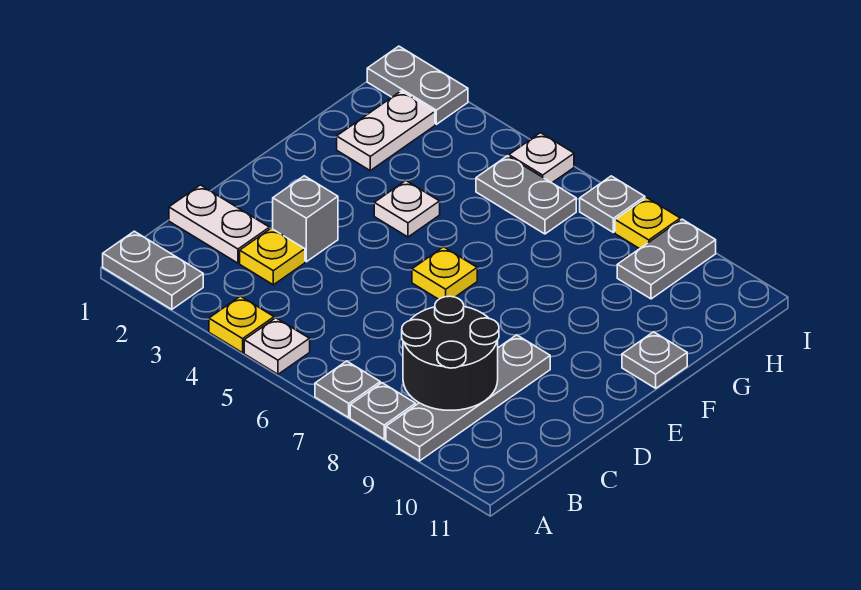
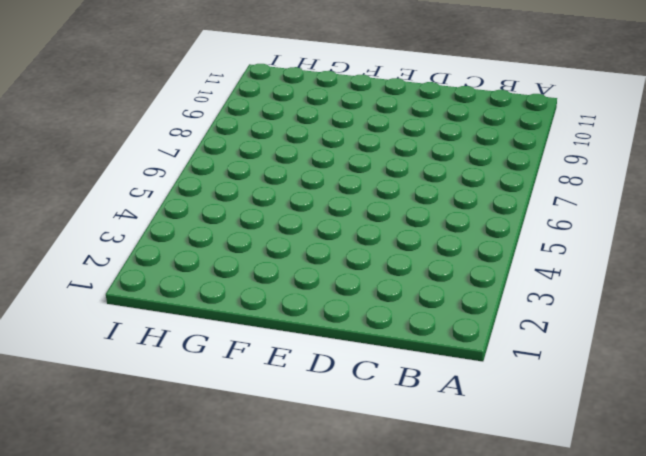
none -> grey plate A1:A2 level 1
none -> yellow plate A4 level 1
none -> white plate A5 level 1

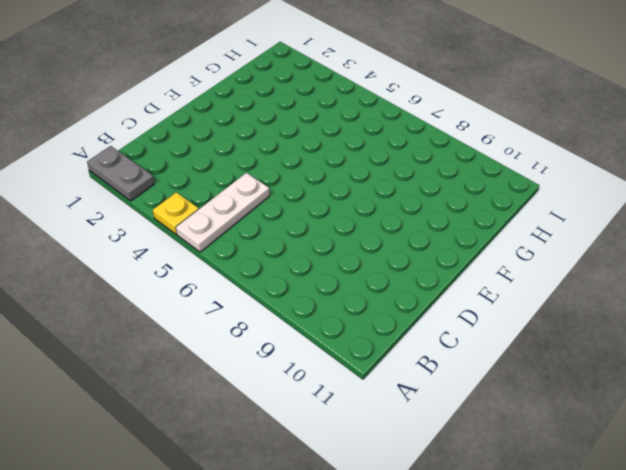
white plate A5:C5 level 1 -> white plate A5 level 1
none -> grey plate A7 level 1
none -> grey plate A8 level 1
none -> grey plate A9:D9 level 1

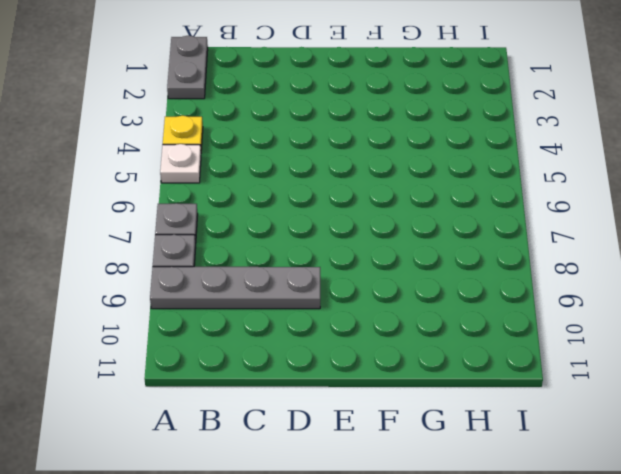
none -> white plate C1:C2 level 1
none -> yellow plate C3 level 1
none -> grey brick D3 level 1

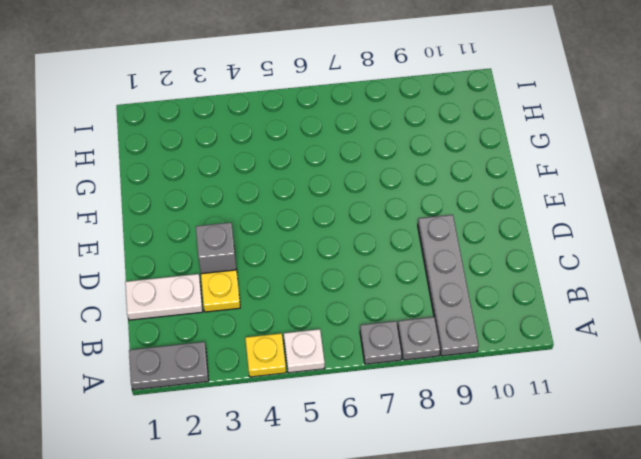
none -> yellow plate E6 level 1
none -> white plate F4 level 1
none -> grey plate F11 level 1

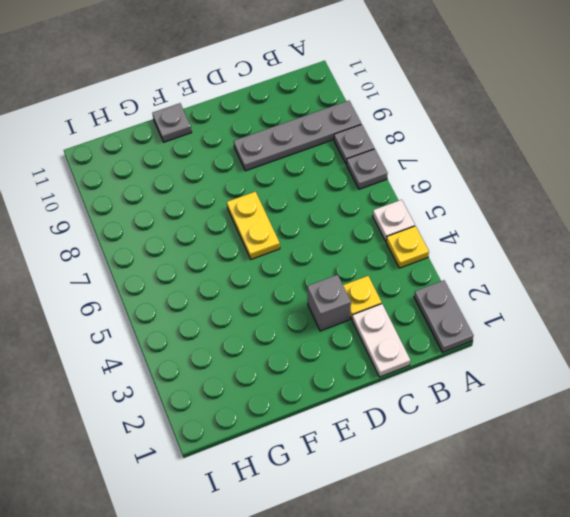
yellow plate E6:E7 level 1 -> yellow plate E6 level 1
none -> white plate F4 level 1
none -> white plate G2:H2 level 1
none -> grey plate H5:H6 level 1

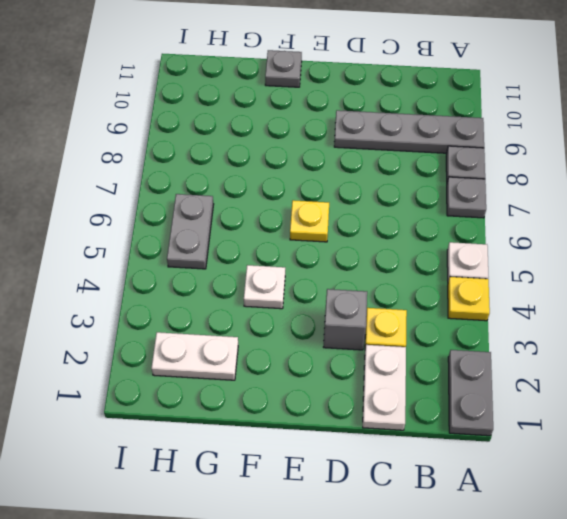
none -> grey plate H9:I9 level 1
none -> grey plate I1:I2 level 1
none -> white plate I5 level 1

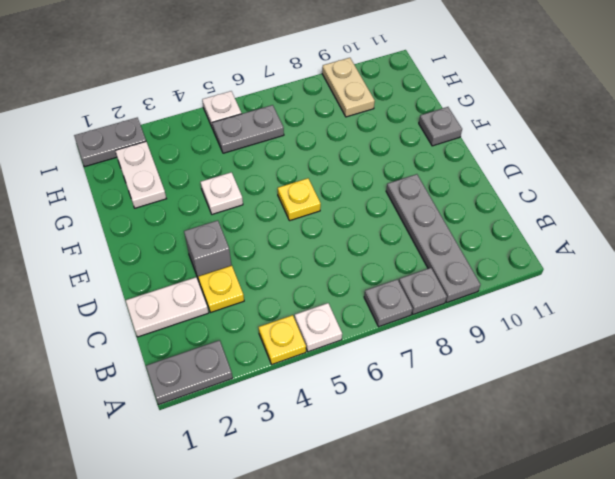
tan plate H9:I9 level 1 -> grey plate H9:I9 level 1
none -> grey plate I7 level 1
none -> yellow plate I8 level 1
none -> black round brick B8:C9 level 2

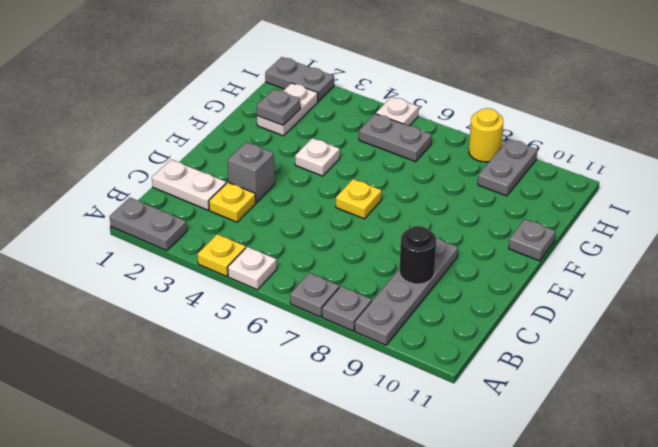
black round brick C9 level 2 -> black round brick B8:C9 level 2
grey plate G2 level 2 -> grey plate I7 level 1
yellow round brick I8 level 1 -> yellow plate I8 level 1

